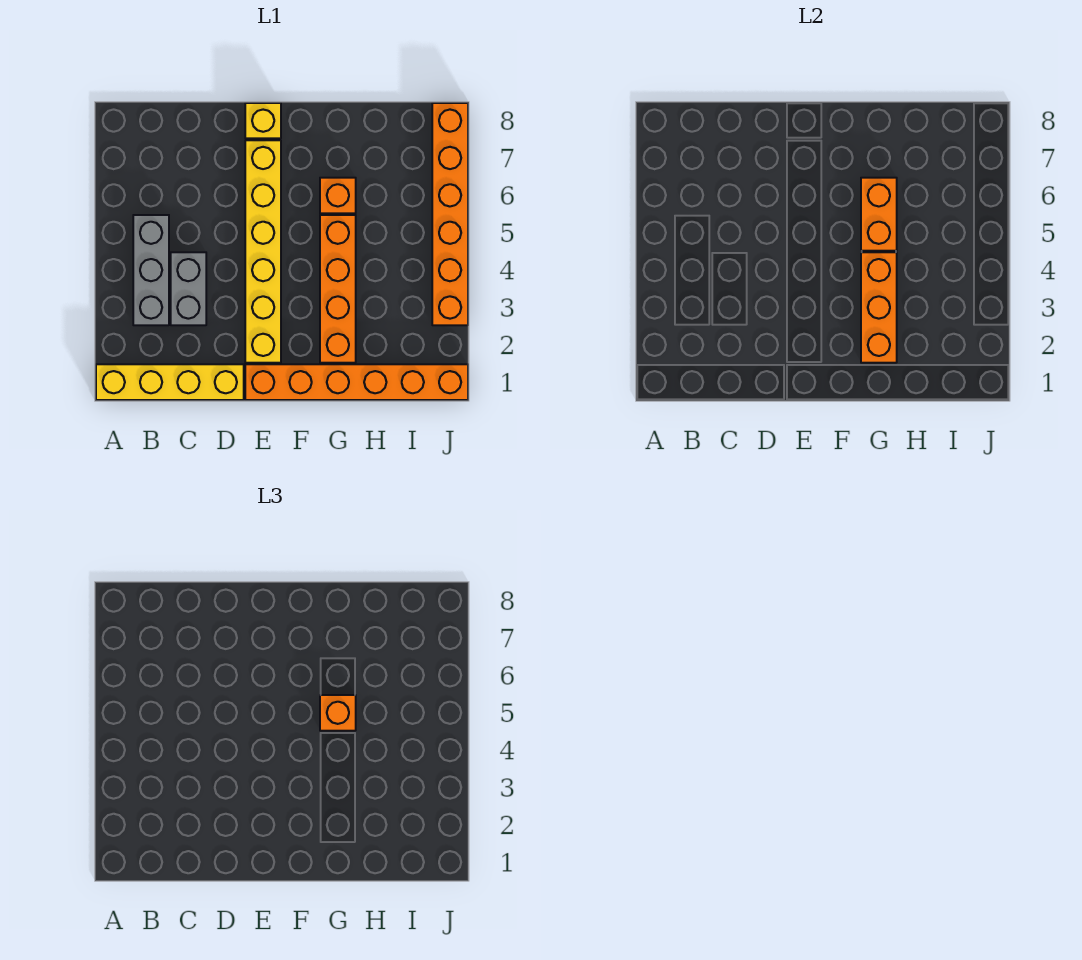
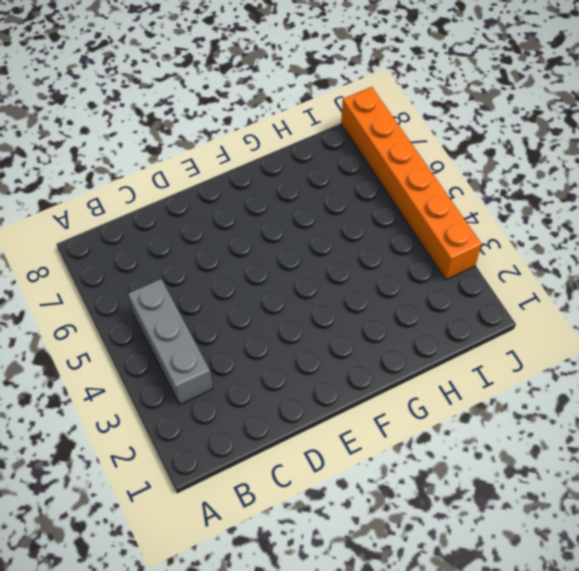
none -> yellow brick A1:D1 level 1
none -> grey brick C3:C4 level 1
none -> orange brick E1:J1 level 1

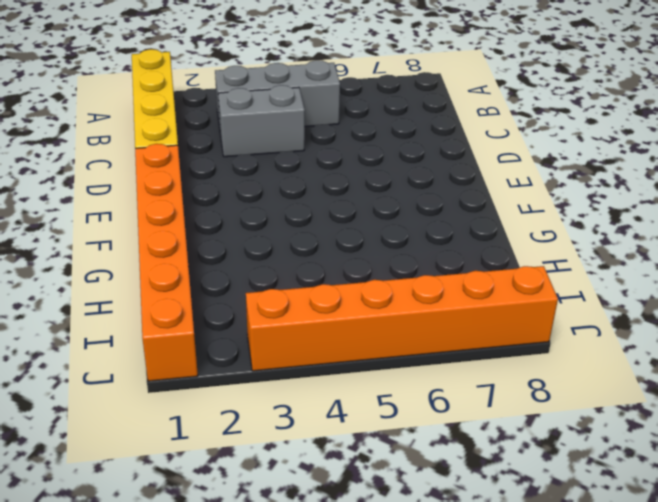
none -> yellow brick E2:E7 level 1
none -> yellow brick E8 level 1
none -> orange brick G2:G5 level 1

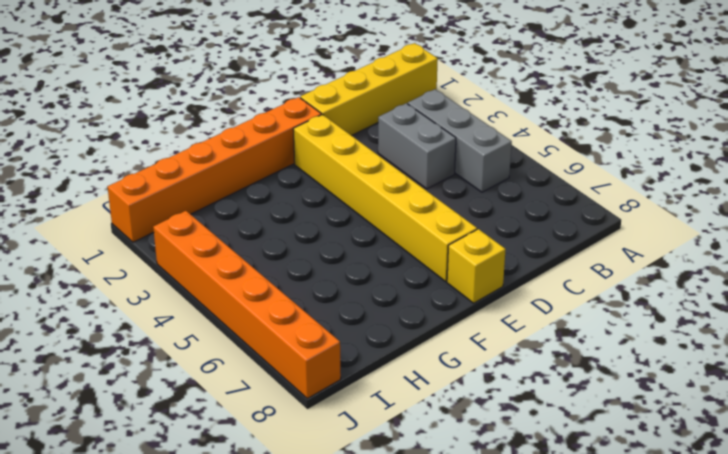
none -> orange brick G2:G5 level 1
none -> orange brick G6 level 1
none -> orange brick G2:G4 level 2

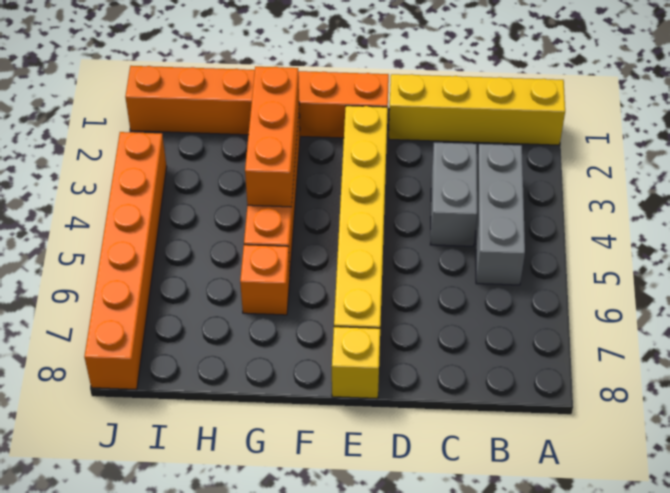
none -> orange brick G5:G6 level 2
none -> orange brick G5 level 3

